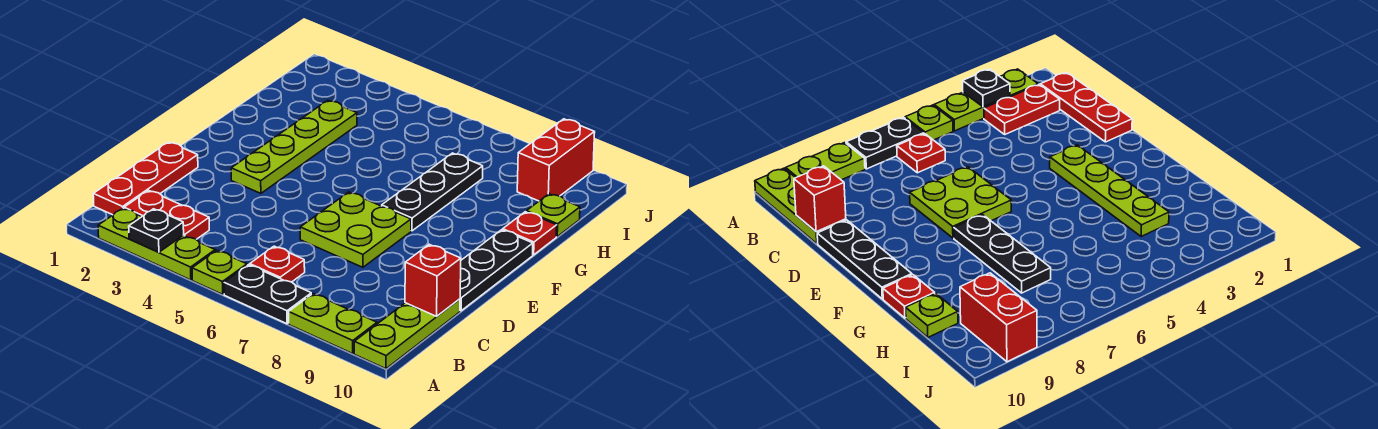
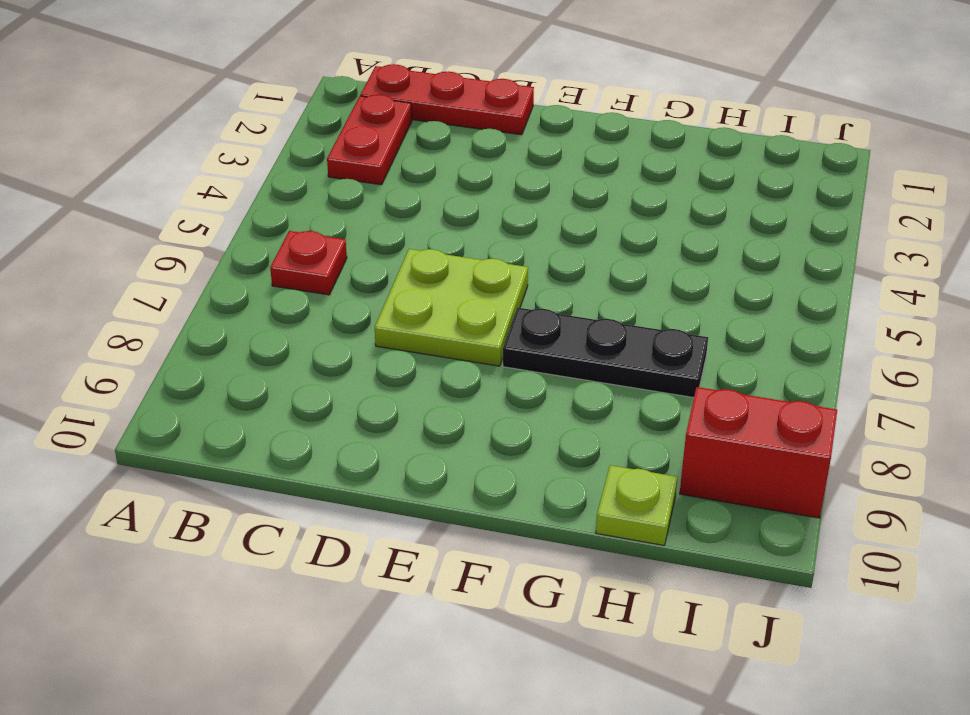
none -> lime plate A2:A4 level 1
none -> lime plate A5 level 1
none -> black plate A6:A7 level 1

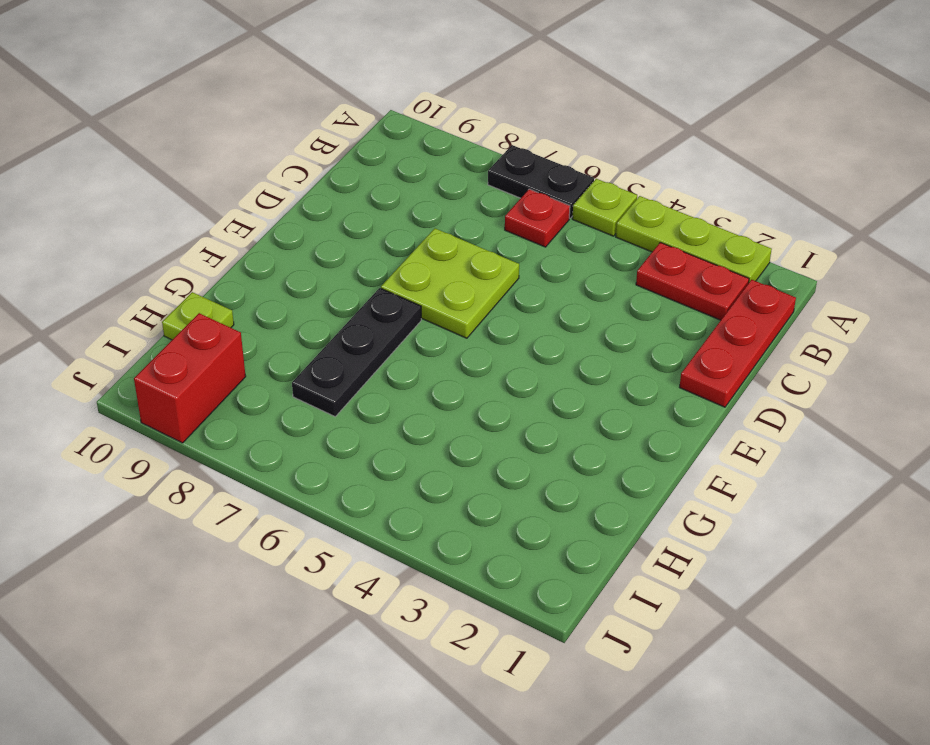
none -> lime plate A8:A9 level 1
none -> lime plate A10:C10 level 1
none -> black plate D10:F10 level 1

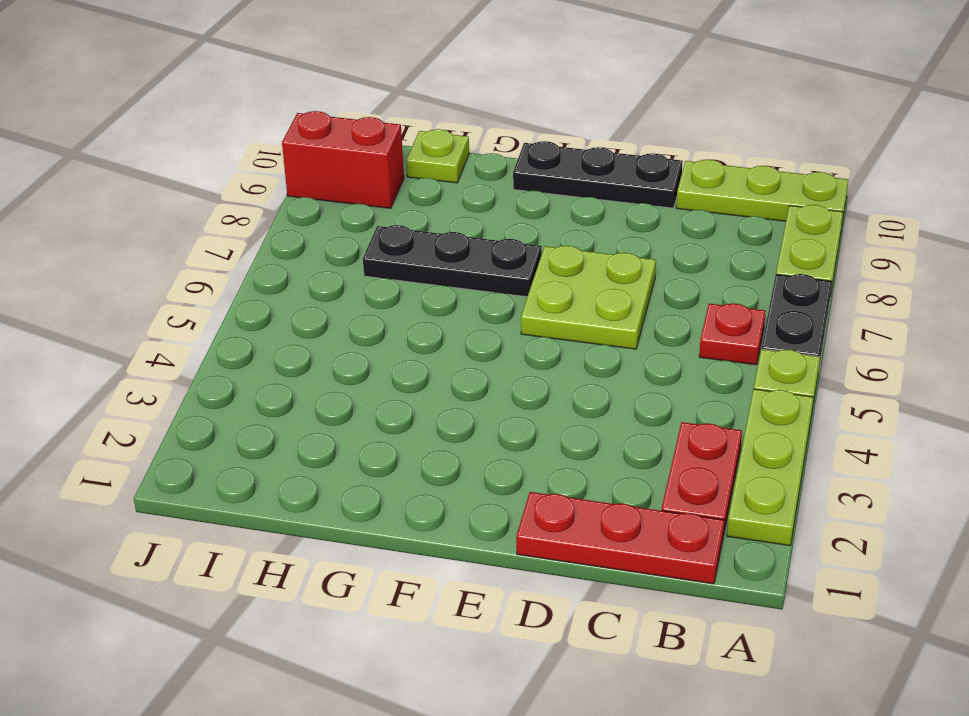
none -> lime plate E3:H3 level 1
none -> red plate G10 level 1
none -> black plate A3 level 2

